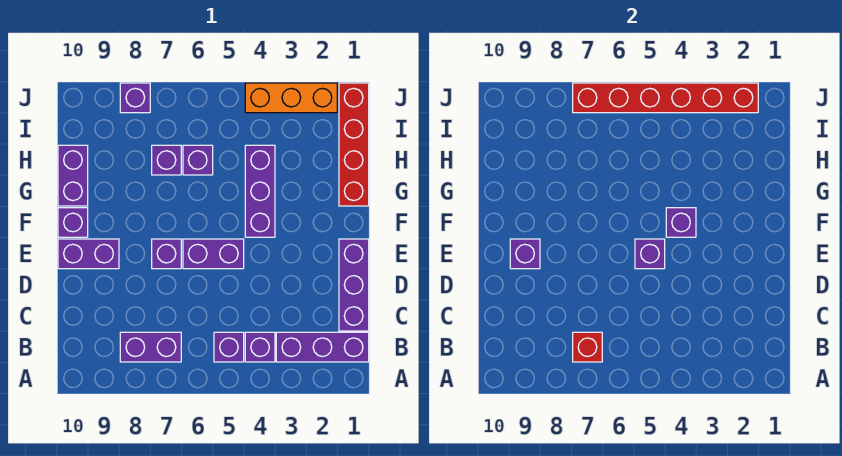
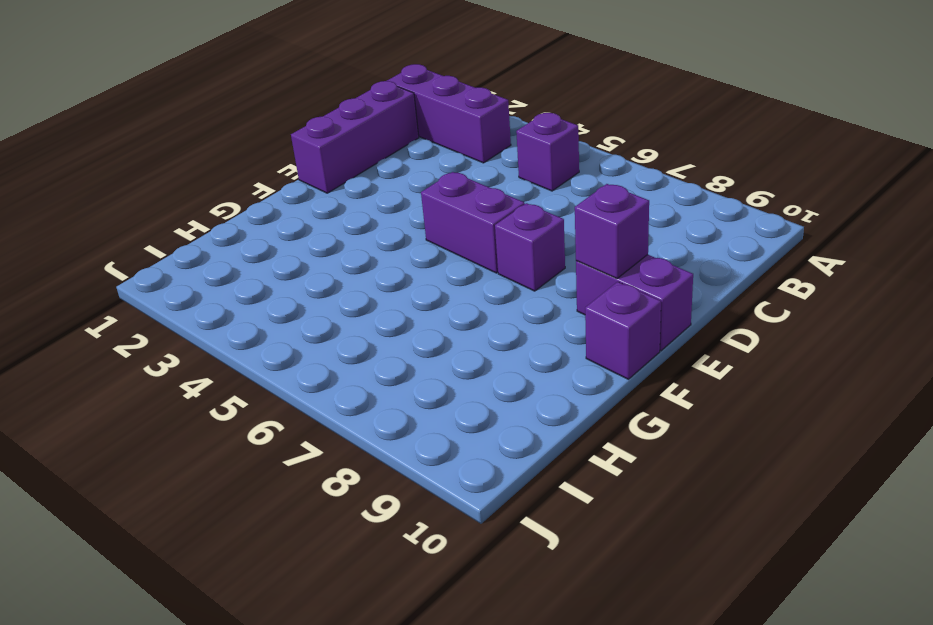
none -> purple brick B4 level 1
none -> purple brick B7:B8 level 1
none -> purple brick F4:H4 level 1

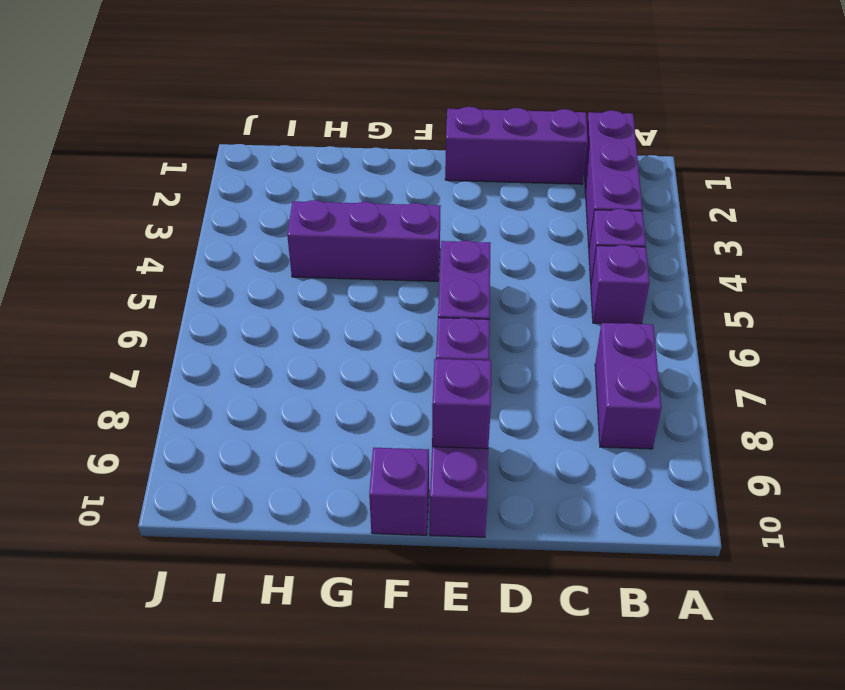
none -> red brick G1:J1 level 1
none -> purple brick G10:H10 level 1
none -> purple brick H6 level 1

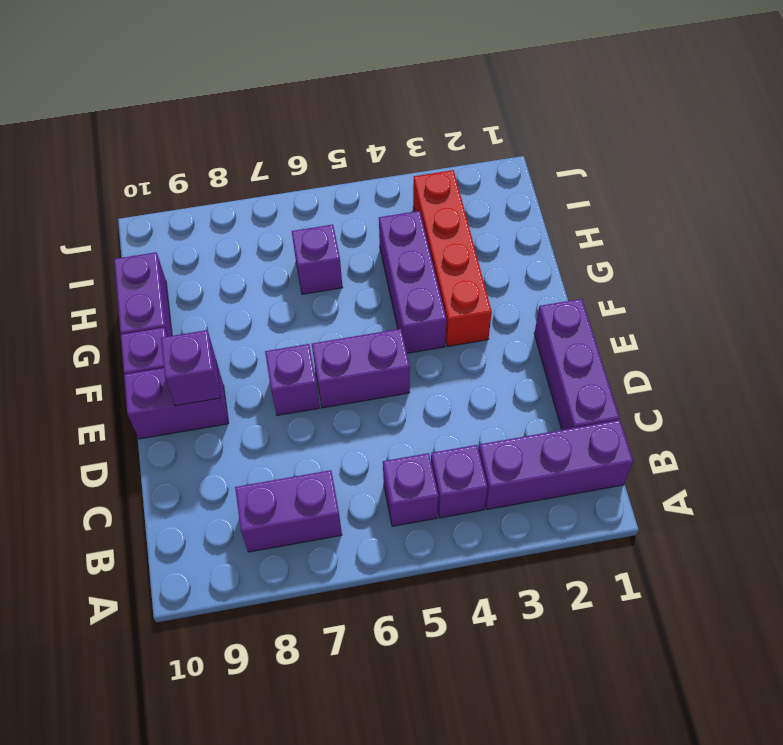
red brick F3:I3 level 1 -> red brick G1:J1 level 1
none -> purple brick H7 level 1
none -> orange brick J2:J4 level 1
none -> purple brick J8 level 1

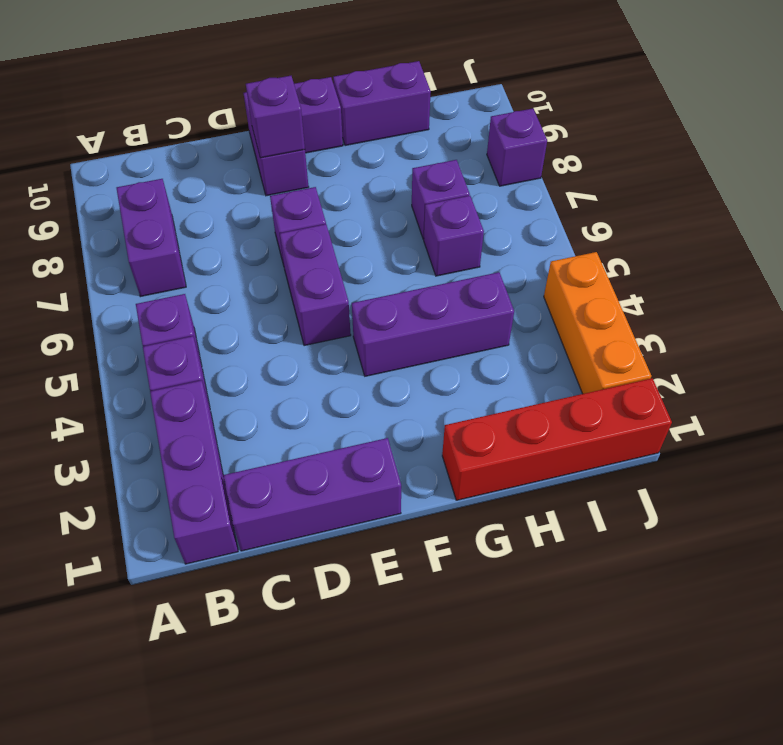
none -> red brick B7 level 2
none -> purple brick E5 level 2
none -> purple brick F4 level 2

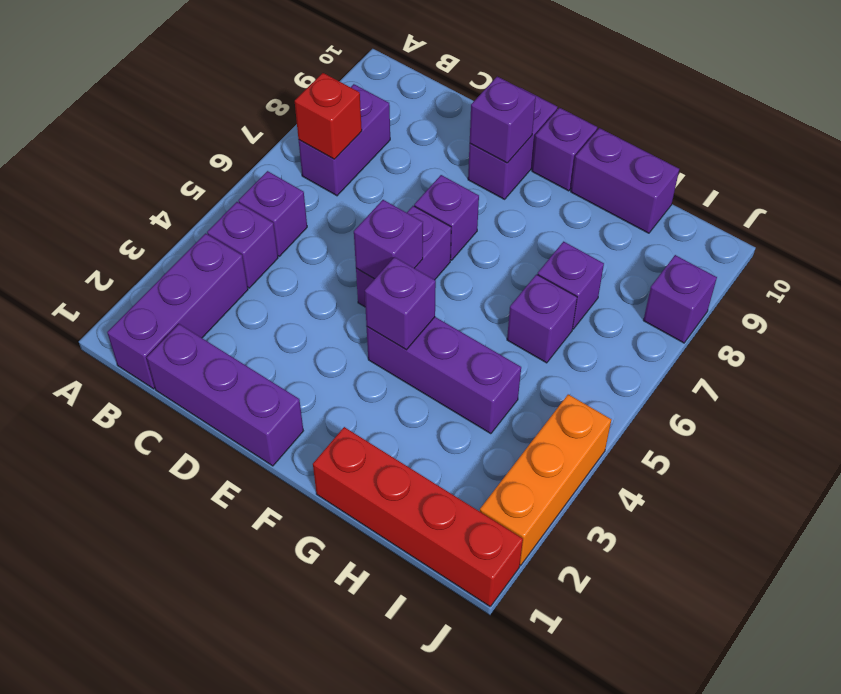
none -> red brick J2:J7 level 2

